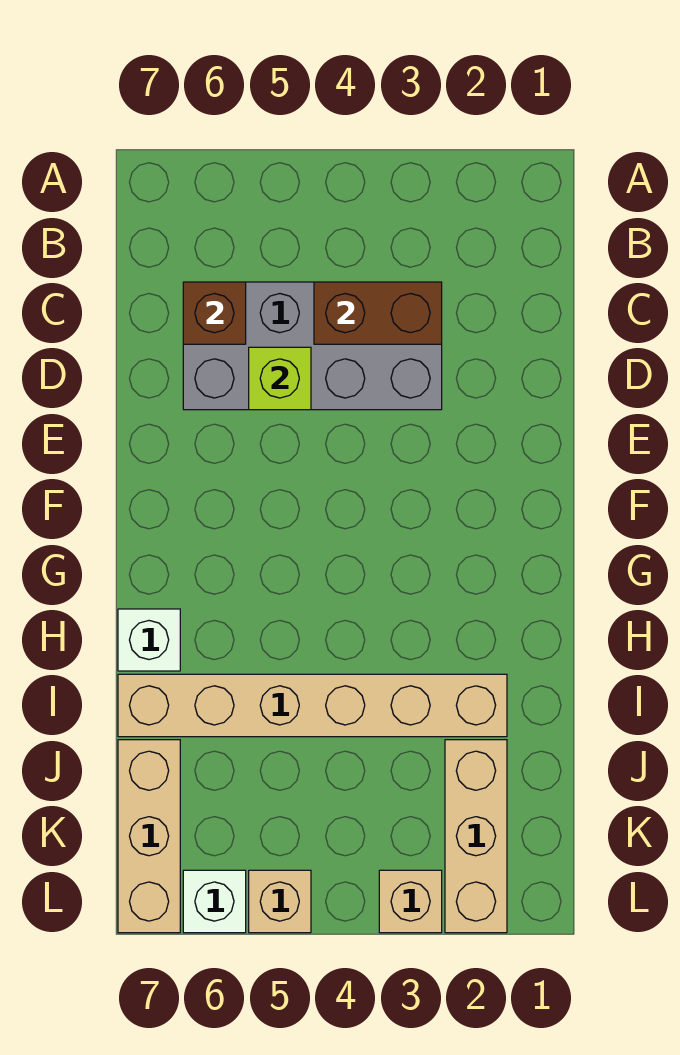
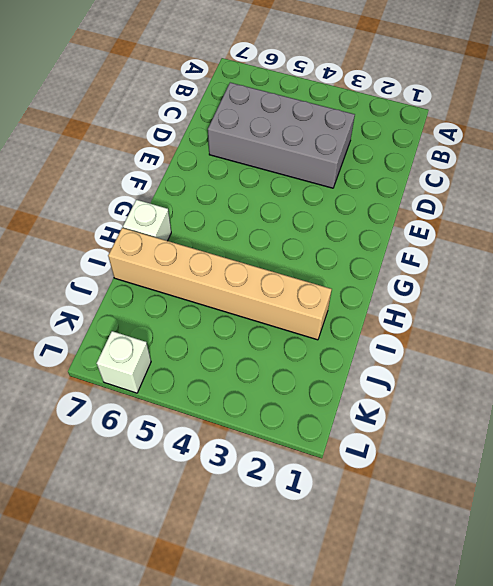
none -> tan brick J2:L2 level 1
none -> tan brick J7:L7 level 1

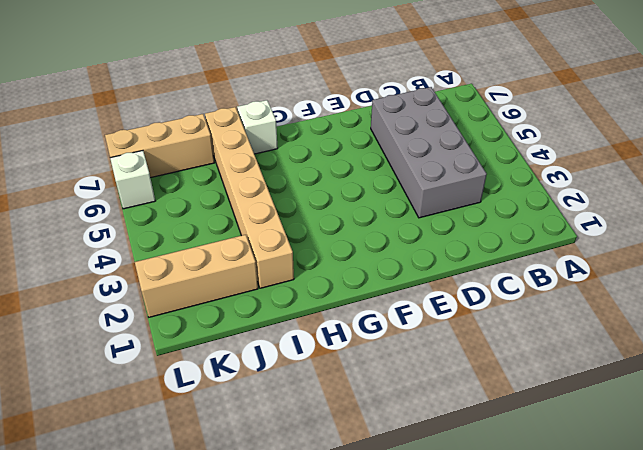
none -> tan brick L3 level 1
none -> tan brick L5 level 1

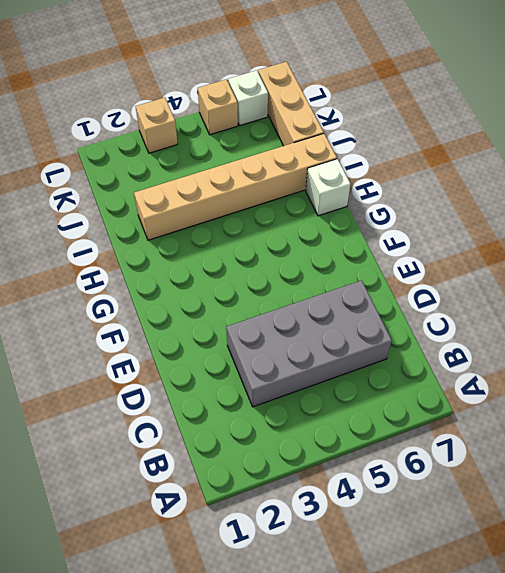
none -> tan brick J2:L2 level 1
none -> brown brick C3:C4 level 2

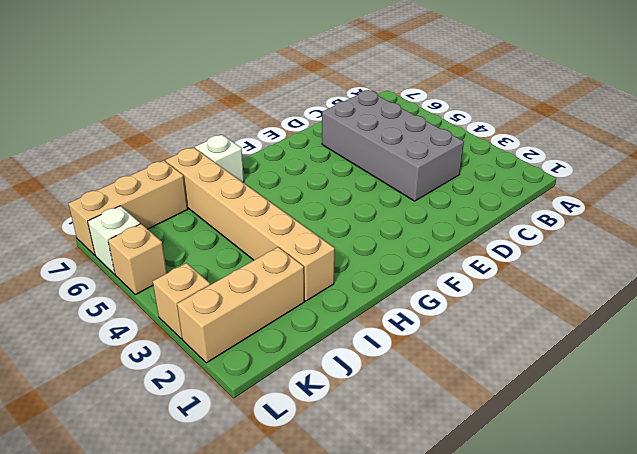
none -> brown brick C3:C4 level 2
none -> brown brick C6 level 2

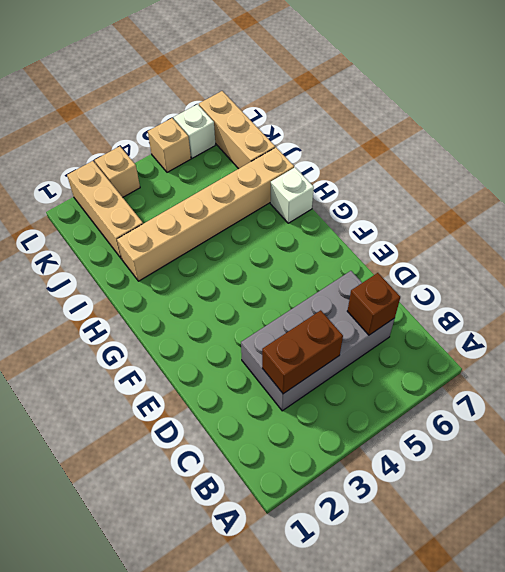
none -> lime brick D5 level 2

